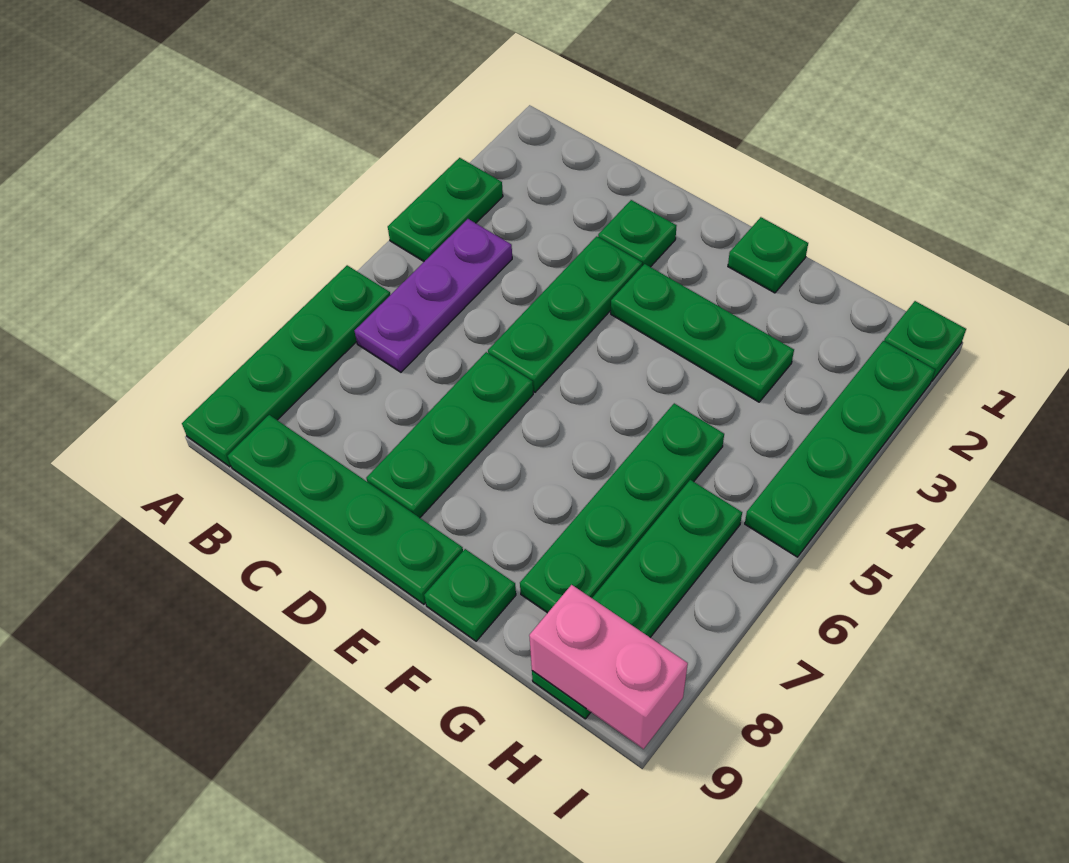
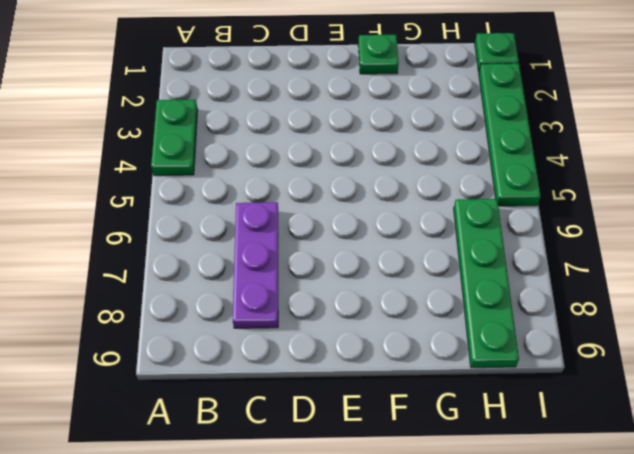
purple plate C6:C8 level 1 -> purple plate B4:B6 level 1
none -> green plate A6:A9 level 1
none -> green plate B9:E9 level 1
none -> green plate D2 level 1

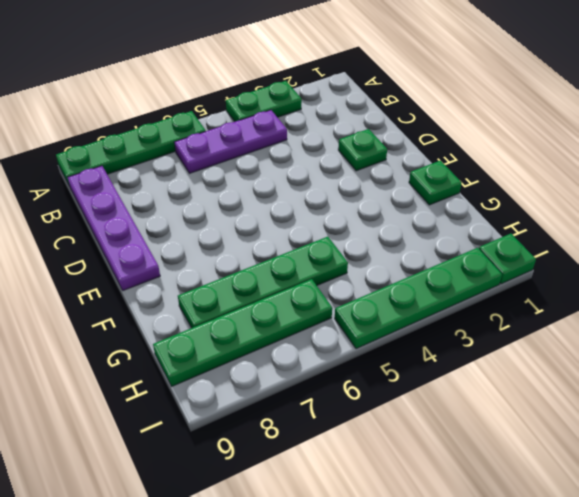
purple plate B9:E9 level 1 -> green plate B9:E9 level 1
none -> green plate D3:D5 level 1
none -> green plate D6:D8 level 1
none -> green plate E3:G3 level 1

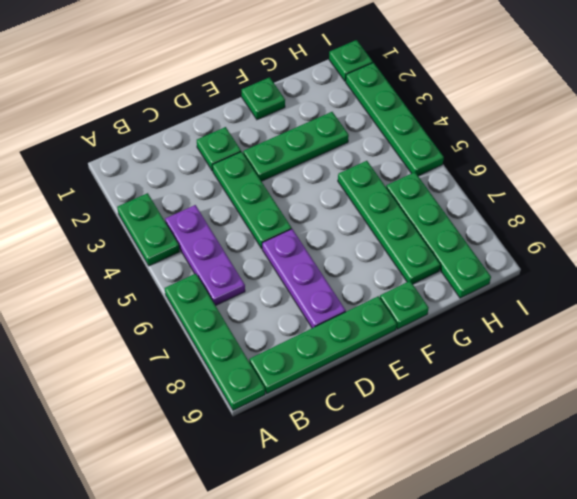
purple plate D6:D8 level 1 -> green plate D6:D8 level 1
none -> pink brick H9:I9 level 2

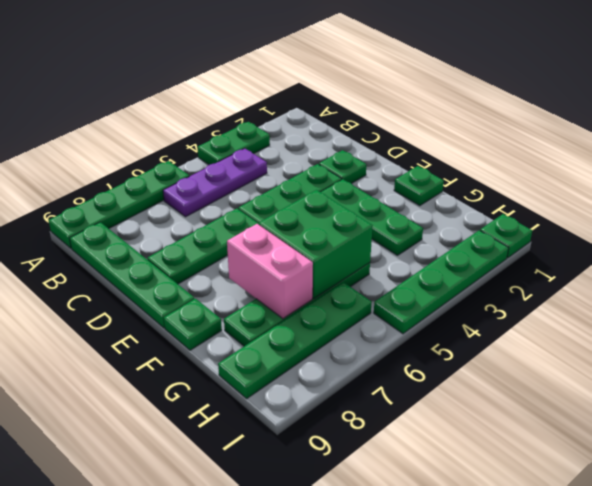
green brick F5:G6 level 2 -> none
pink brick F7:G7 level 2 -> pink brick H9:I9 level 2

